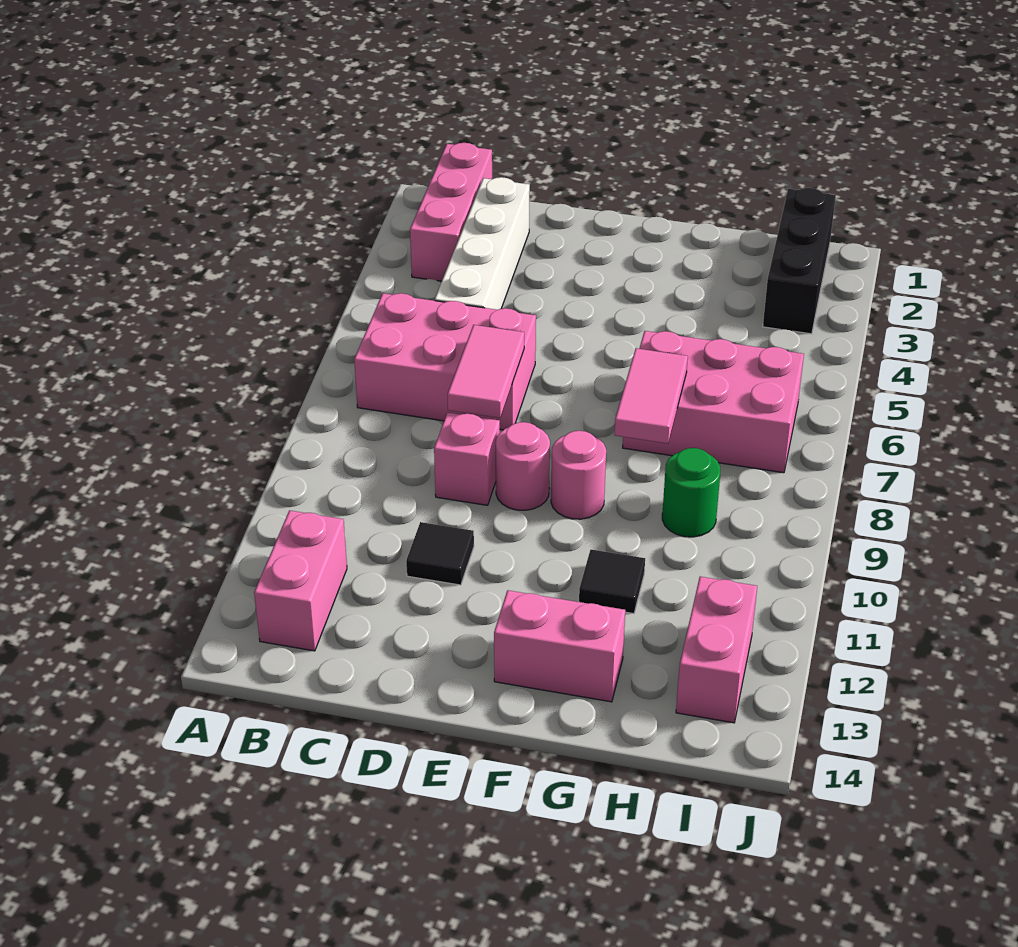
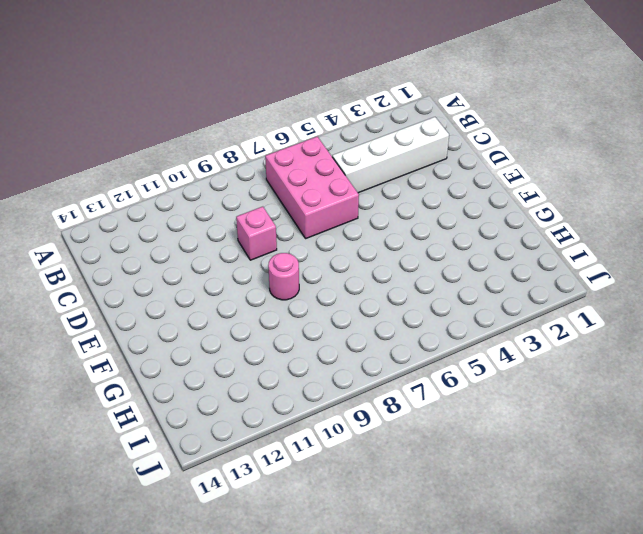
none -> pink brick B1:B3 level 1
none -> pink brick B12:B13 level 1
none -> black tile D11 level 1

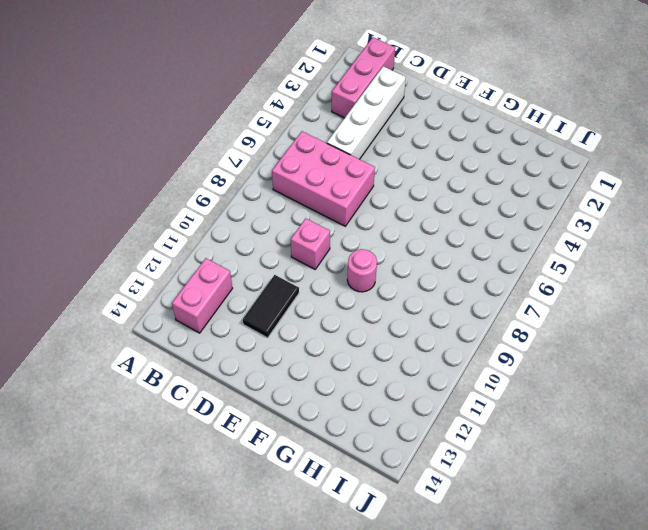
black tile D11:D12 level 1 -> black tile D11 level 1
none -> pink round brick E9 level 1
none -> pink brick F13:G13 level 1
none -> pink brick G6:I7 level 1

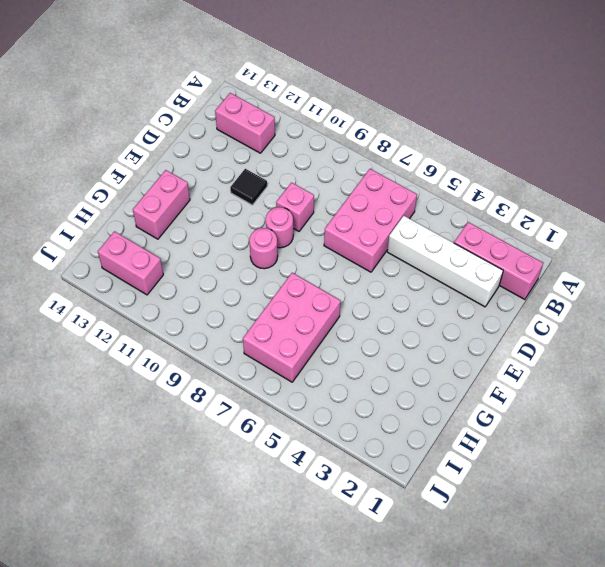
none -> black tile G11 level 1
none -> green round brick H9 level 1
none -> black brick I1:I3 level 1

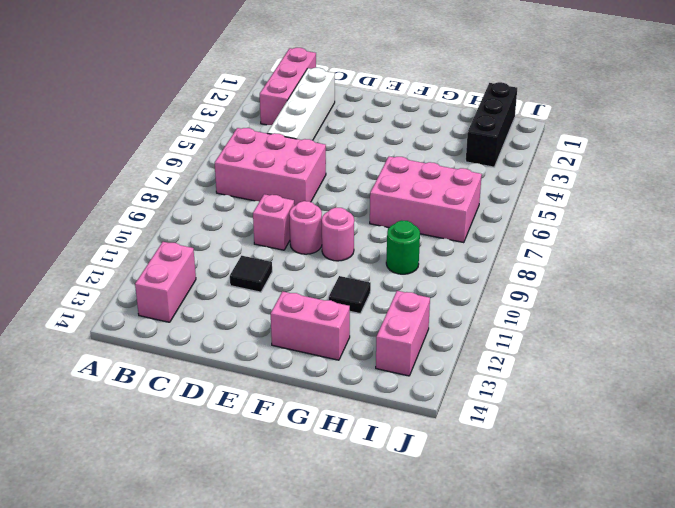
none -> pink tile D7:D8 level 2
none -> pink tile G7:G8 level 2

